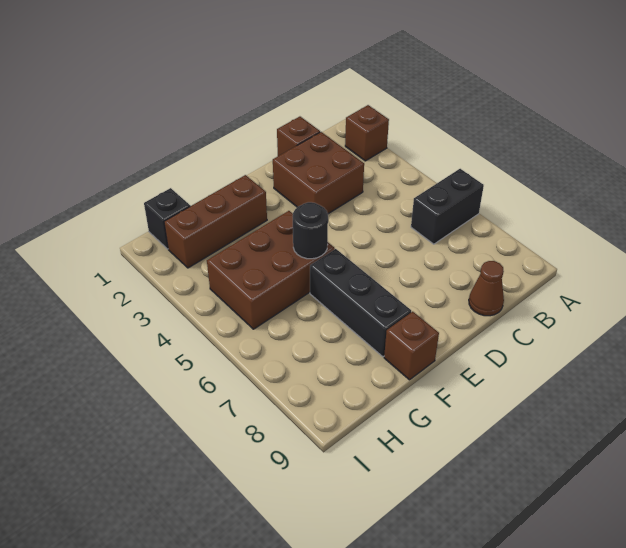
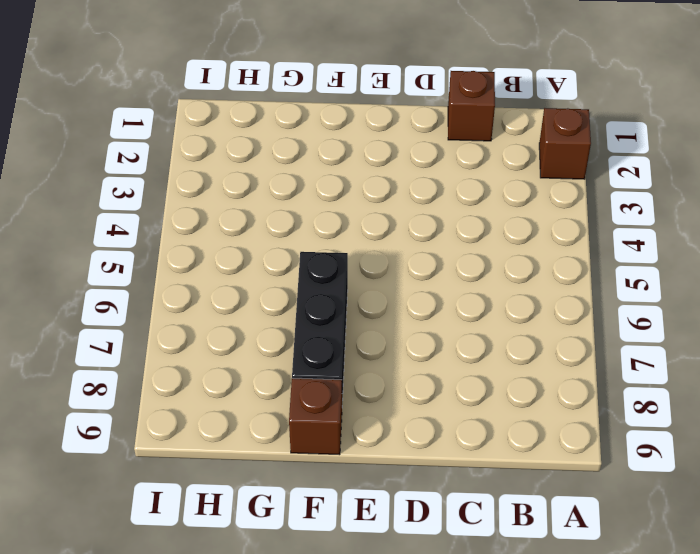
none -> black brick A6:B6 level 1
none -> brown brick C2:D3 level 1

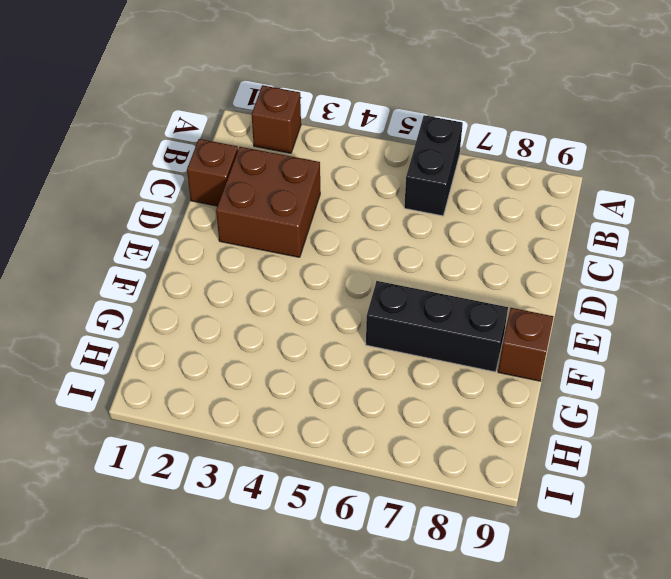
none -> brown cone C9 level 1
none -> brown brick F2:H2 level 1

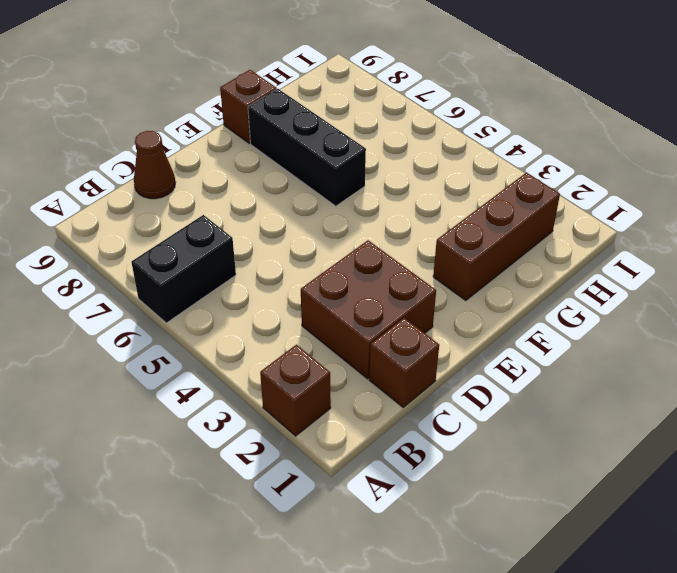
none -> brown brick F4:H5 level 1
none -> black brick H1 level 1

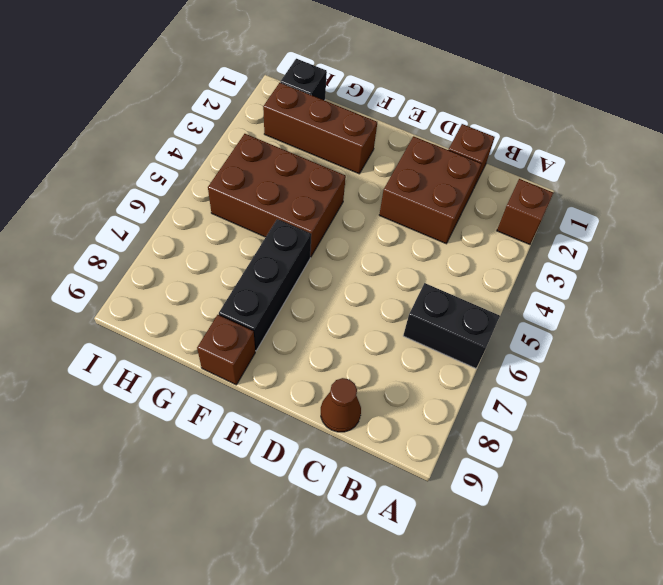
none -> black round brick F5 level 2

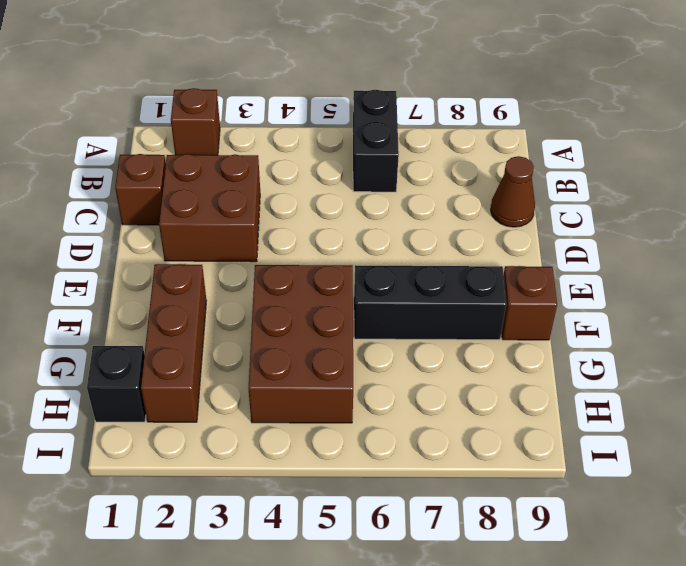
none -> black round brick F5 level 2

